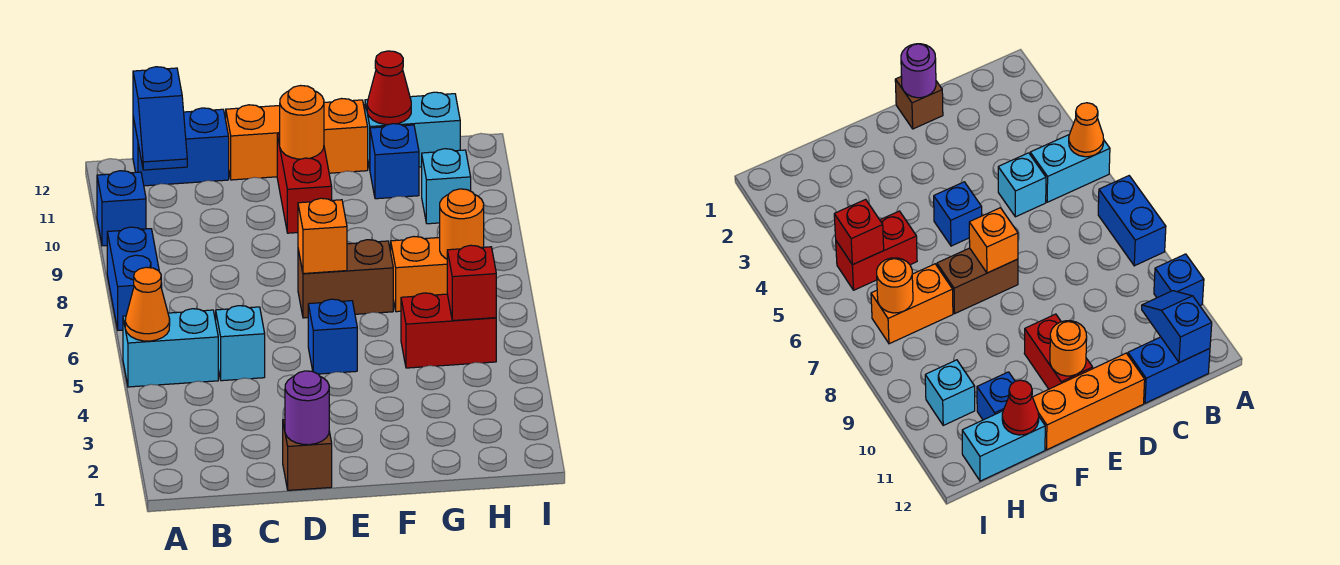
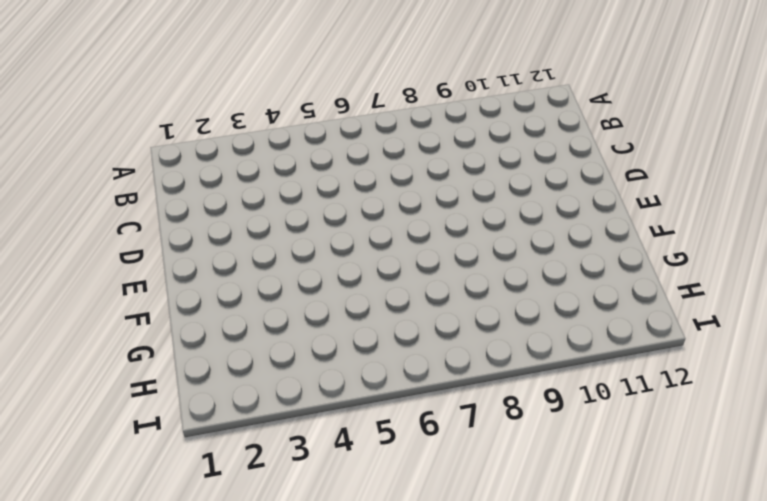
none -> cyan brick A5:B5 level 1
none -> blue brick A7:A8 level 1
none -> blue brick A10 level 1

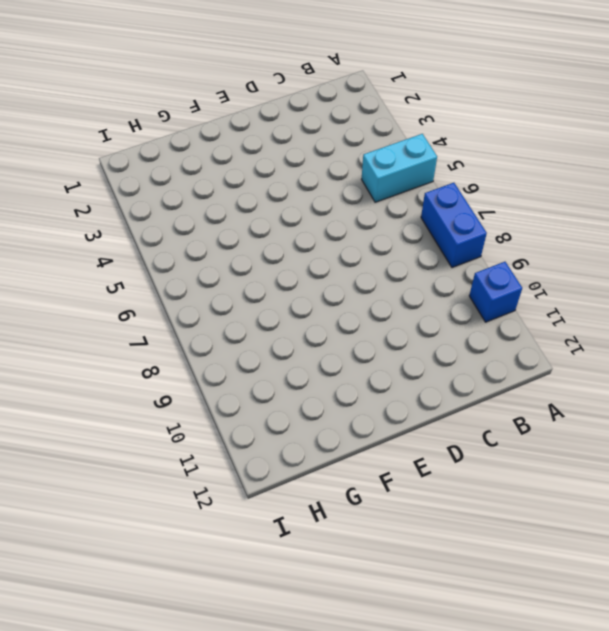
none -> blue brick B12:C12 level 1
none -> cyan brick C5 level 1
none -> brown brick D1 level 1

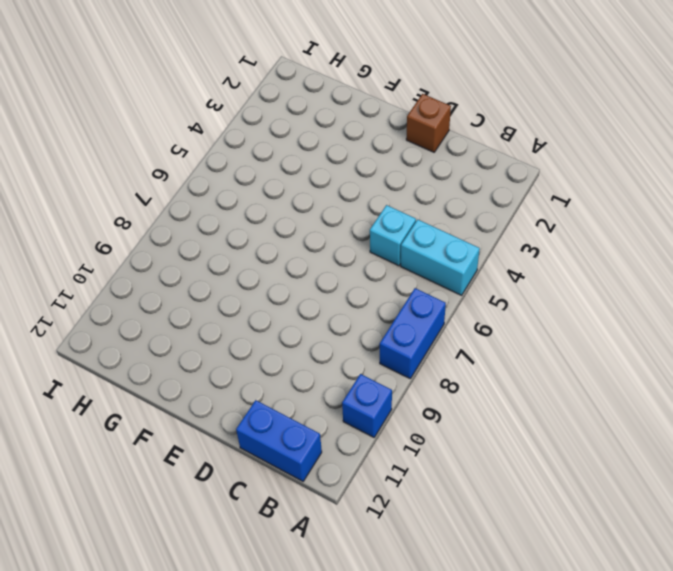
none -> orange brick D12:F12 level 1
none -> blue brick E5 level 1
none -> brown brick E7:F7 level 1

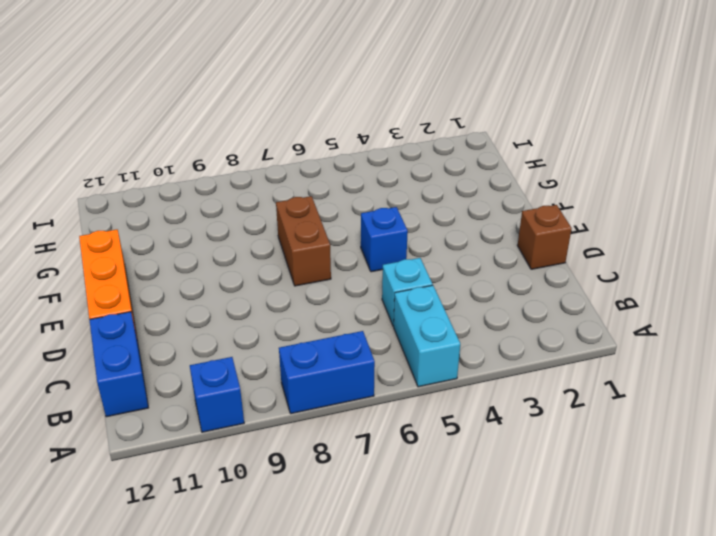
none -> red brick E10:E11 level 1
none -> red brick G5:H5 level 1
none -> orange brick G7:H7 level 1

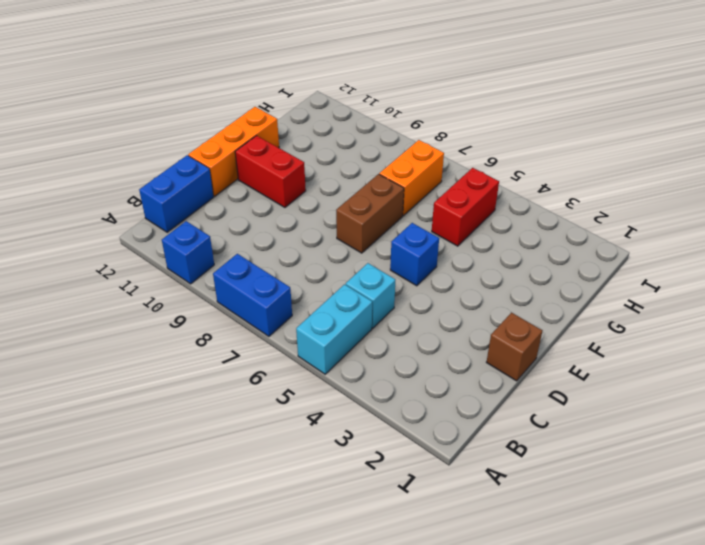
none -> blue brick G11 level 1
none -> cyan brick G12:H12 level 1
none -> cyan brick H10 level 1

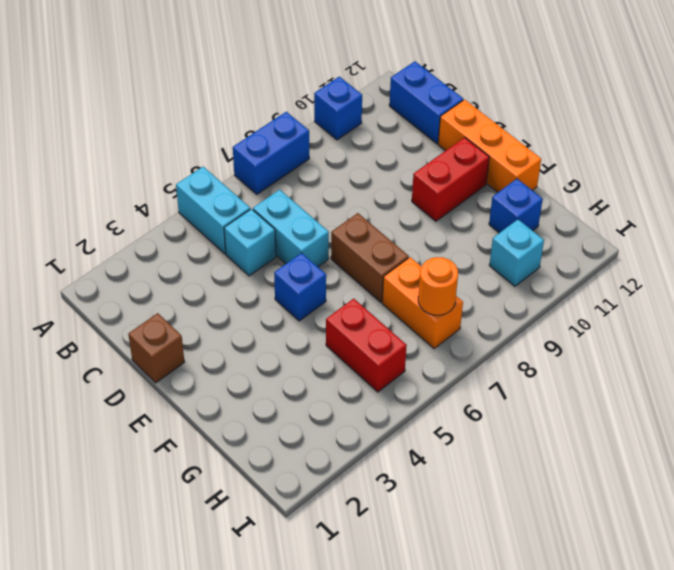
cyan brick C6:D6 level 1 -> cyan brick G12:H12 level 1
none -> orange cone A5 level 2
none -> blue slope B11:B12 level 2 top 12
none -> purple round brick D1 level 2

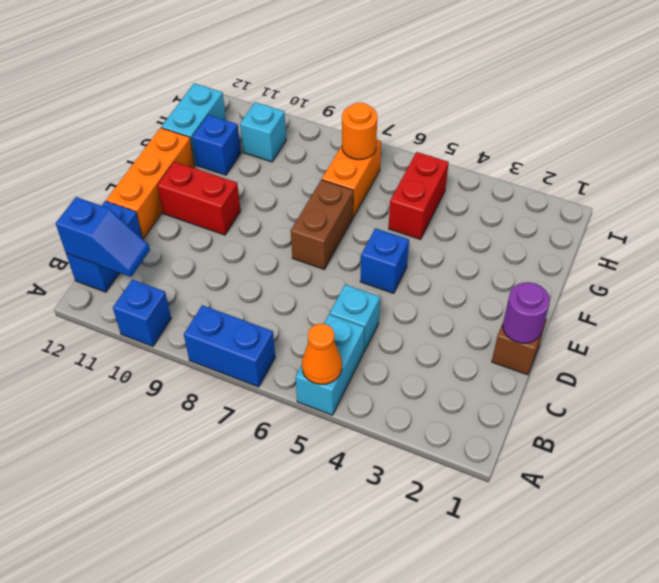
none -> orange brick E7 level 2
none -> orange round brick E11 level 2
none -> red cone G12 level 2

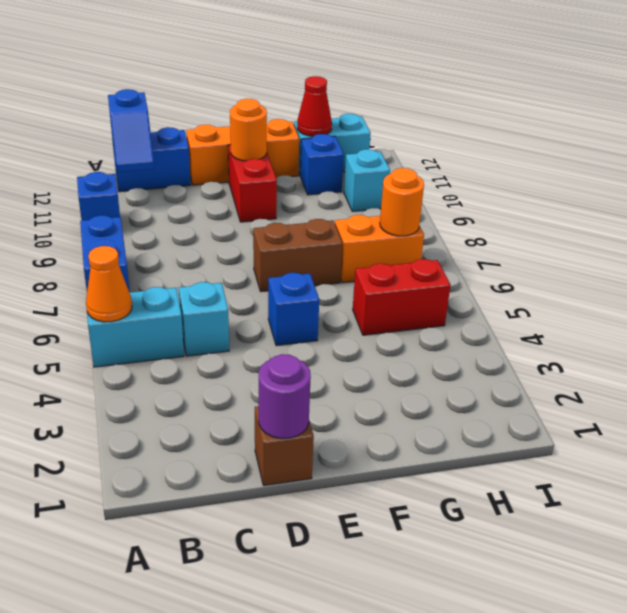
none -> orange brick E7 level 2
none -> red brick H5 level 2

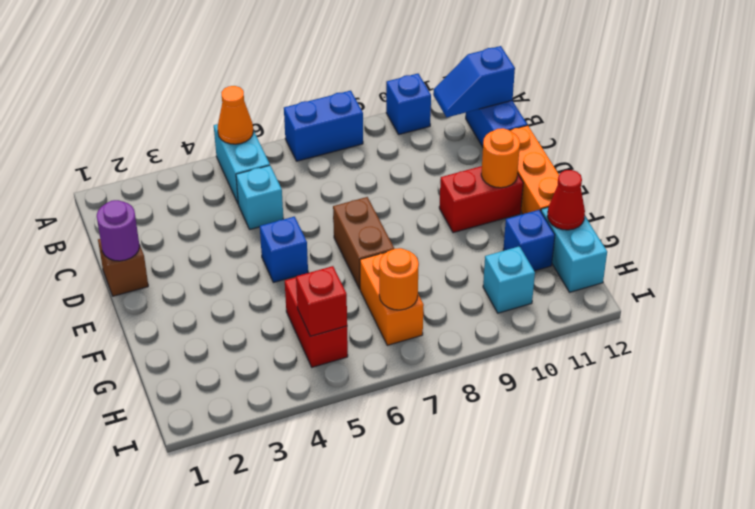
none -> orange brick E7 level 2

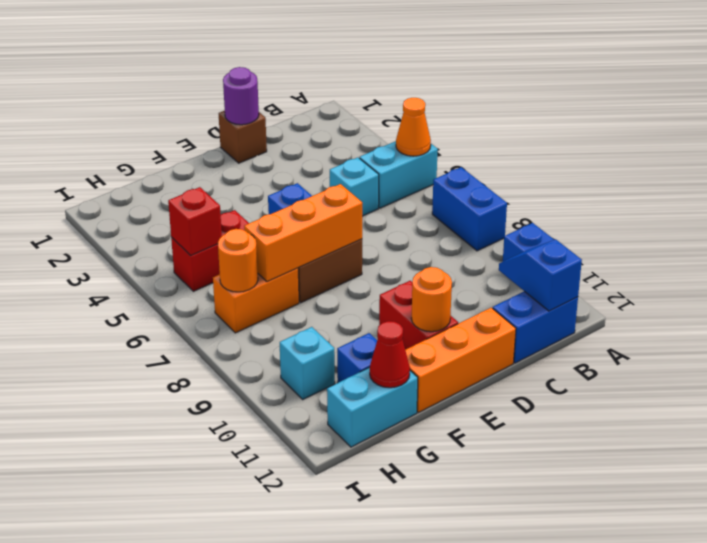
orange brick E7:G7 level 2 -> orange brick E7 level 2

